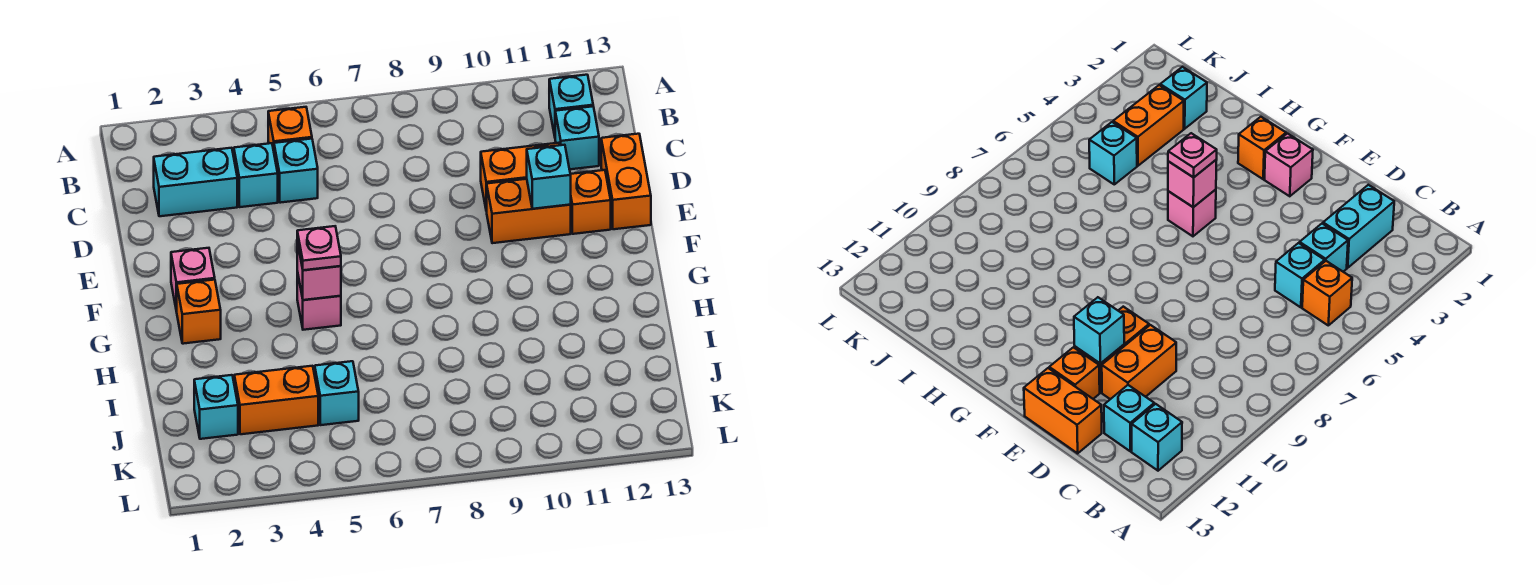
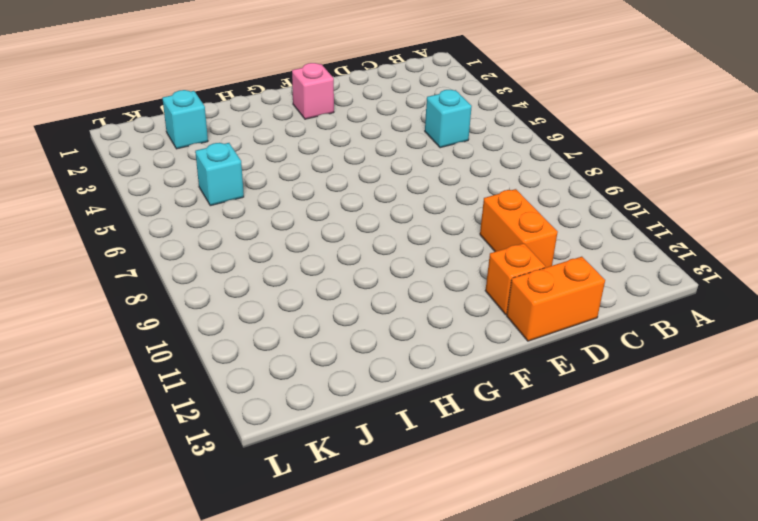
none -> orange brick B5 level 1
none -> cyan brick B12 level 1
none -> cyan brick C2:C3 level 1

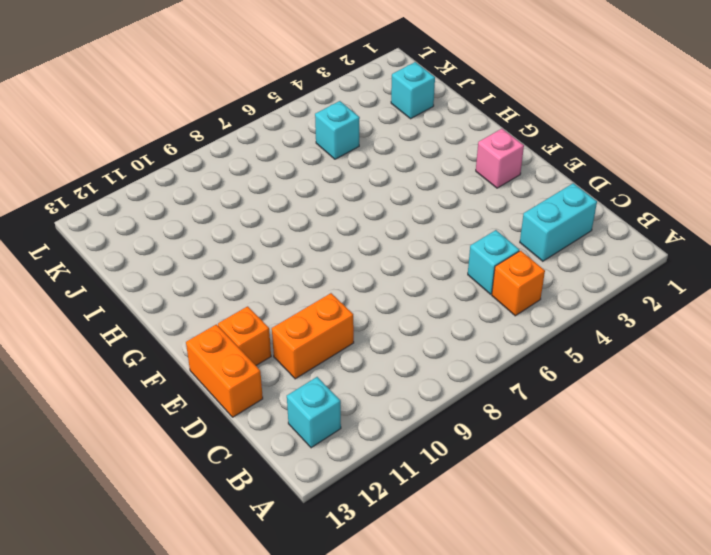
none -> cyan brick C4 level 1
none -> cyan brick C12 level 1
none -> orange brick E10:E11 level 1

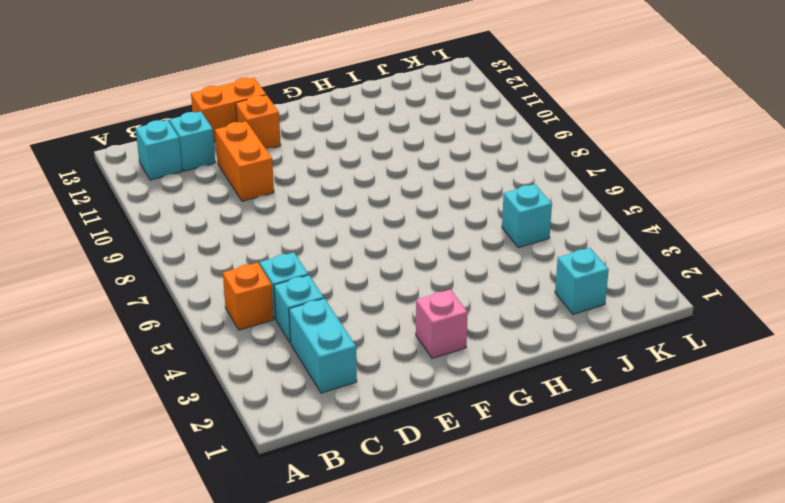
none -> orange brick E10:E11 level 1
none -> orange brick G2 level 1
none -> pink brick G5 level 1

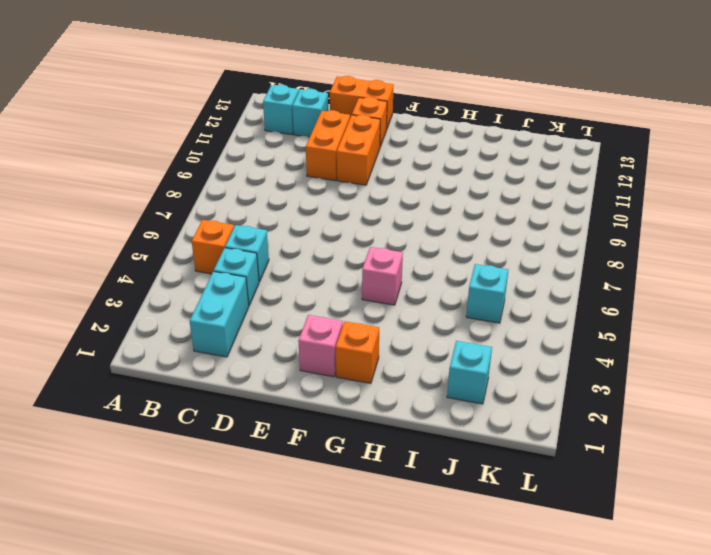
none -> orange brick J3:J4 level 1
none -> cyan brick E11 level 2
none -> pink brick G5 level 2

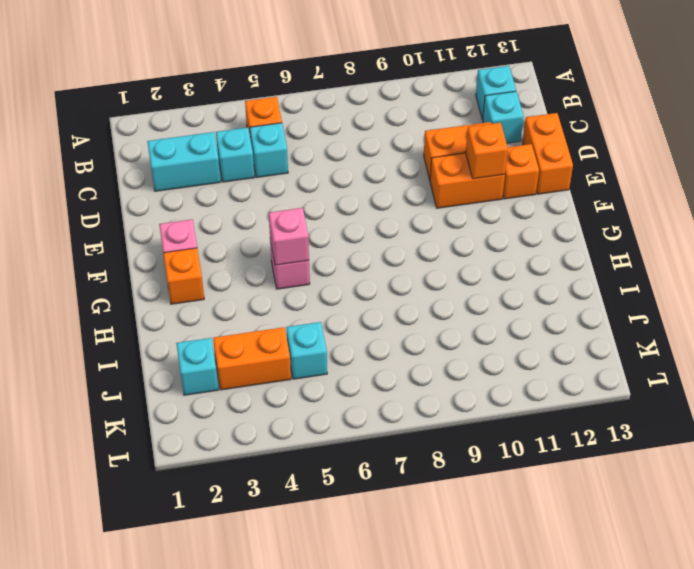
orange brick E11 level 2 -> cyan brick E11 level 2
none -> pink plate G5 level 3

